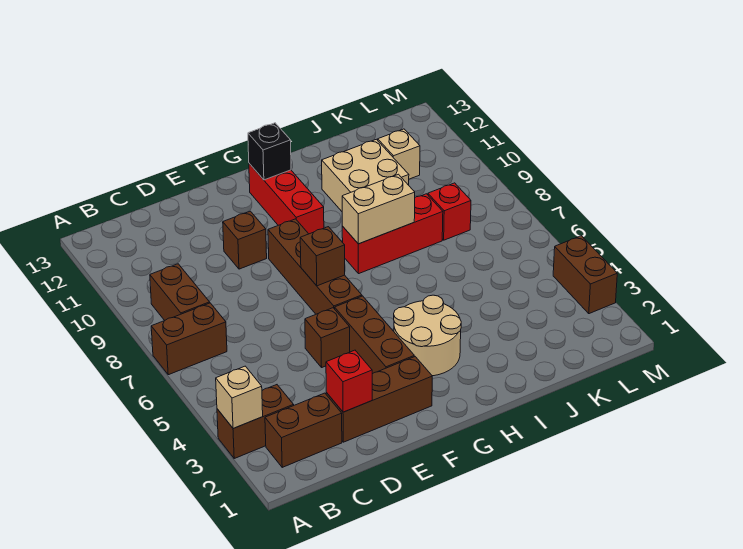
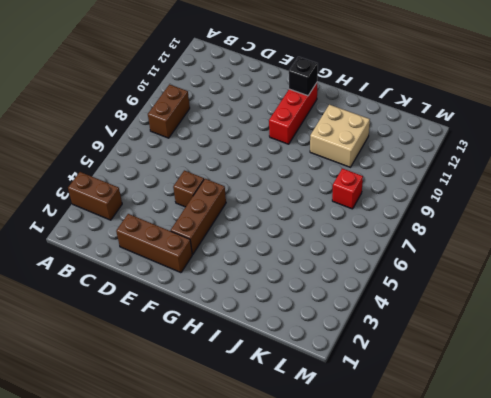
none -> brown brick A7:B7 level 1
none -> brown brick B2:C2 level 1
none -> brown brick E10 level 1

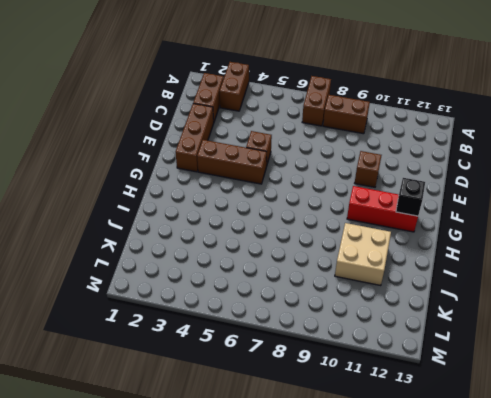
none -> brown brick F6:F9 level 1
none -> tan round brick G3:H4 level 1
none -> red brick H8:J8 level 1

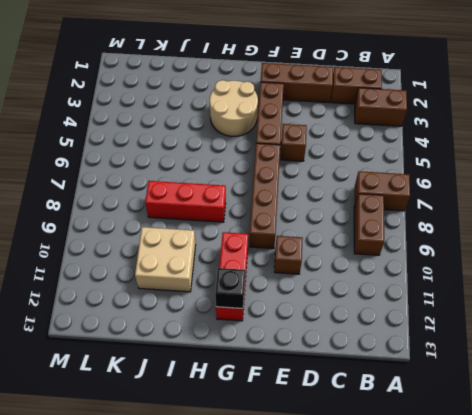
none -> red brick K8 level 1
none -> tan brick K11 level 1
none -> brown brick M3:M4 level 1

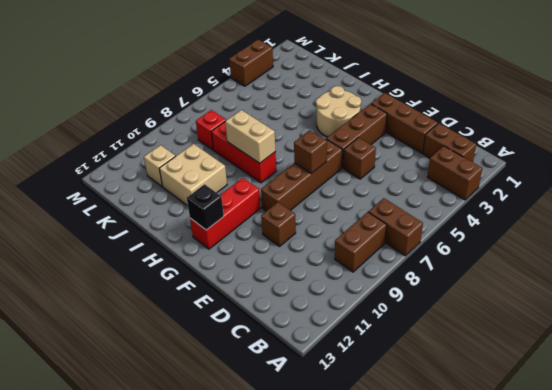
none -> tan brick A3 level 2
none -> red brick D2 level 2

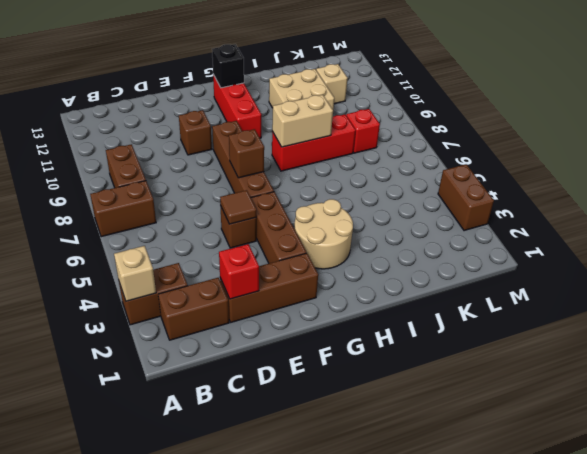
brown tile E5 level 2 -> none

